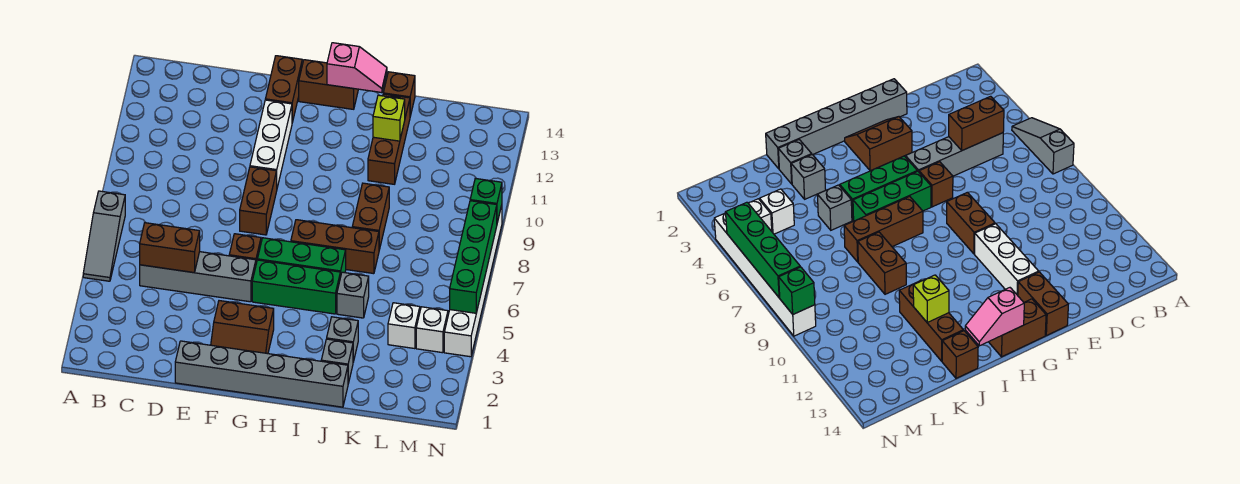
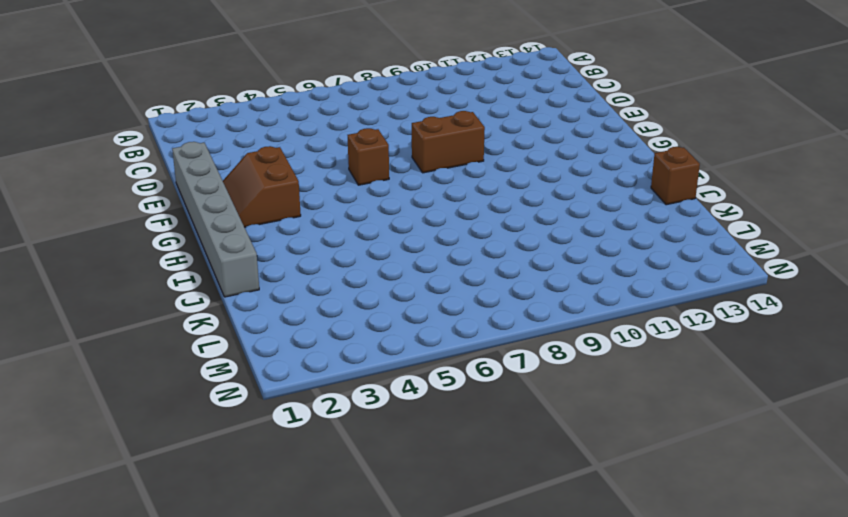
none -> grey slope A5:A7 level 1 top 7
none -> grey brick C5:F5 level 1
none -> white brick F10:F12 level 1

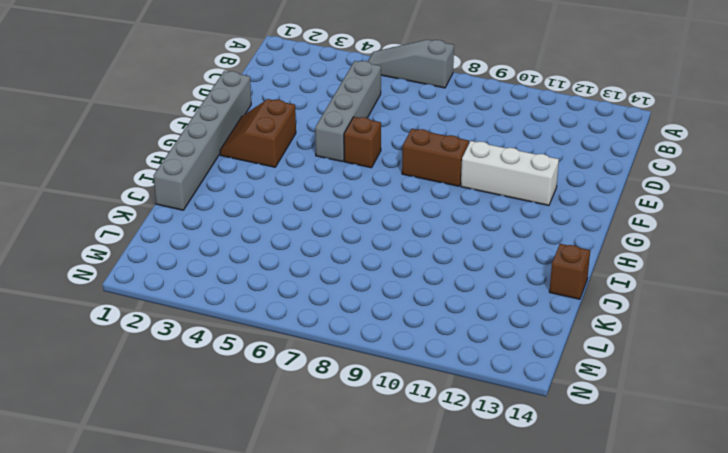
none -> brown brick F13:F14 level 1
none -> green brick G5:I5 level 1
none -> green brick G6:I6 level 1

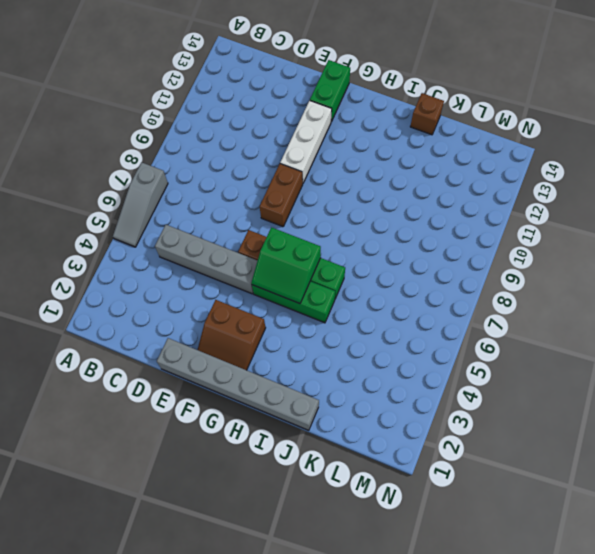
green brick F13:F14 level 1 -> brown brick F13:F14 level 1
green slope G5:H6 level 2 top 6 -> none
none -> brown brick G14:H14 level 1
none -> brown brick H7:J7 level 1
none -> grey brick J2 level 1

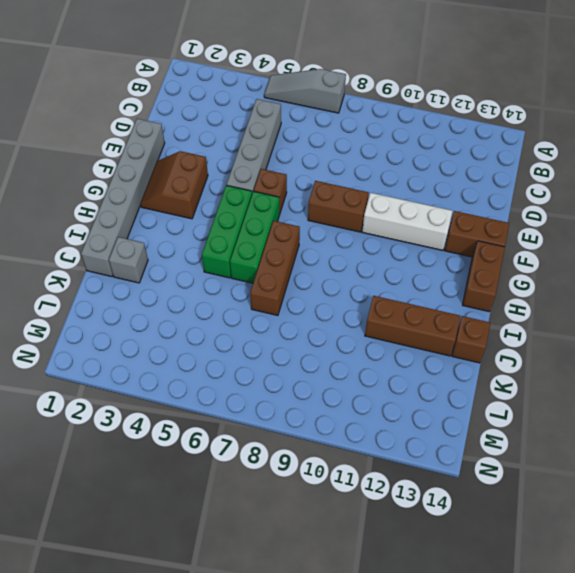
none -> grey brick J3 level 1
none -> grey brick J5 level 1
none -> brown brick J8:J9 level 1

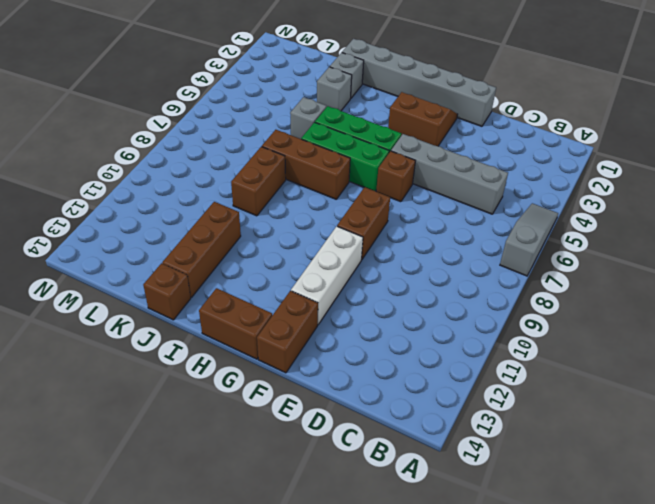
none -> white brick L4 level 1
none -> white brick M4 level 1
none -> white brick N4:N9 level 1

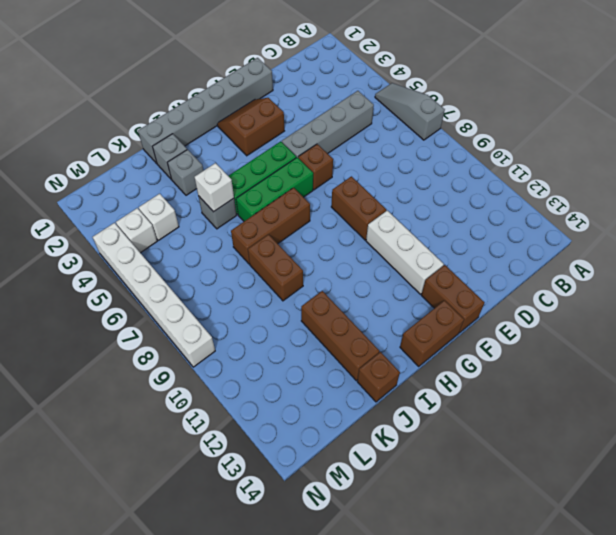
white brick J5 level 2 -> none
none -> brown brick C5:D5 level 2
none -> pink slope H14:I14 level 2 top H
none -> lime brick J12 level 2

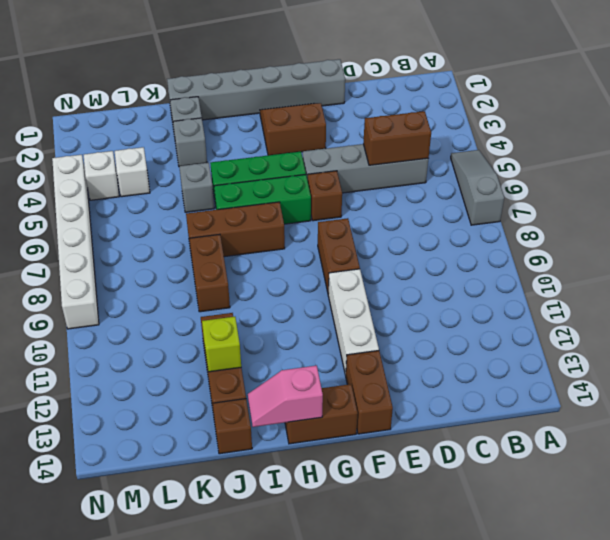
none -> green brick N5:N8 level 2
none -> green brick N9 level 2

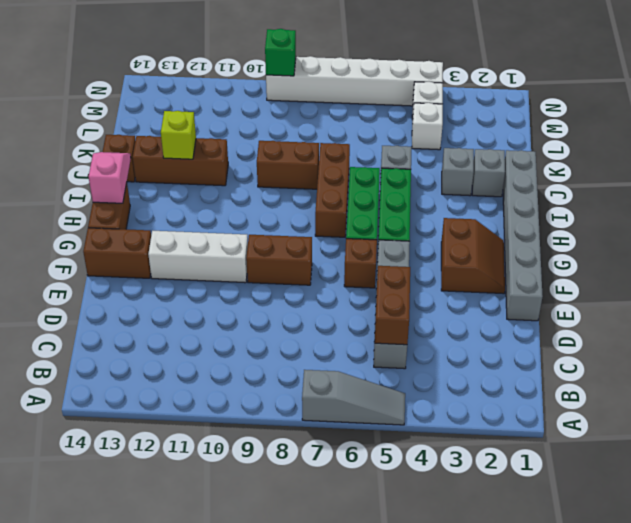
none -> green brick N5:N8 level 2

